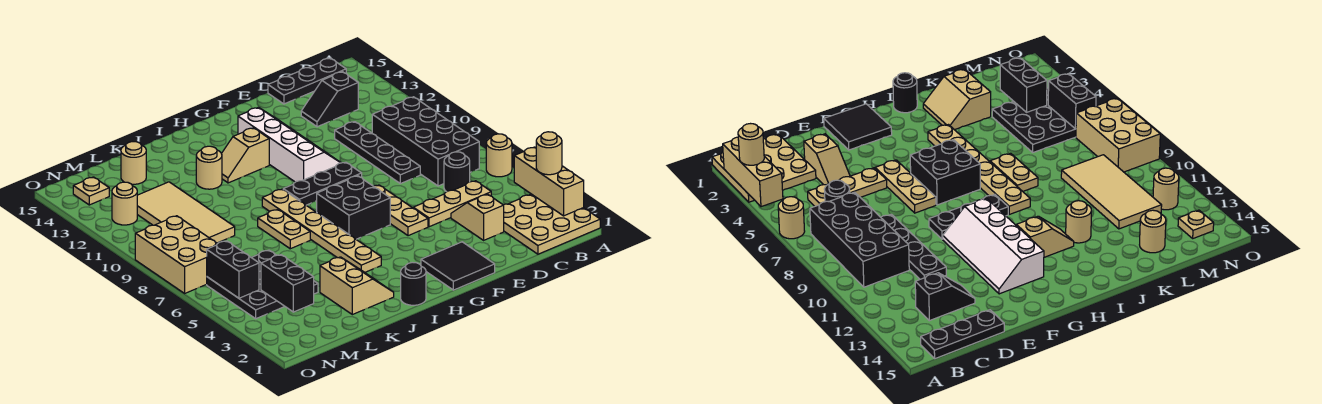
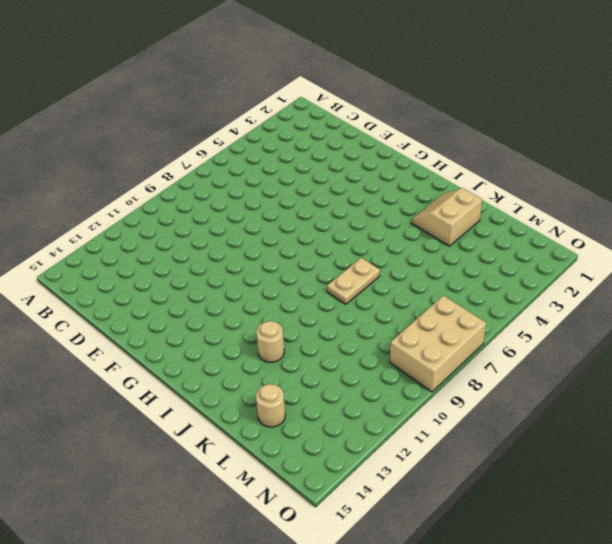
none -> tan plate A1:C3 level 1
none -> tan round brick A6 level 1
none -> black brick B7:C10 level 1
none -> black plate B15:D15 level 1

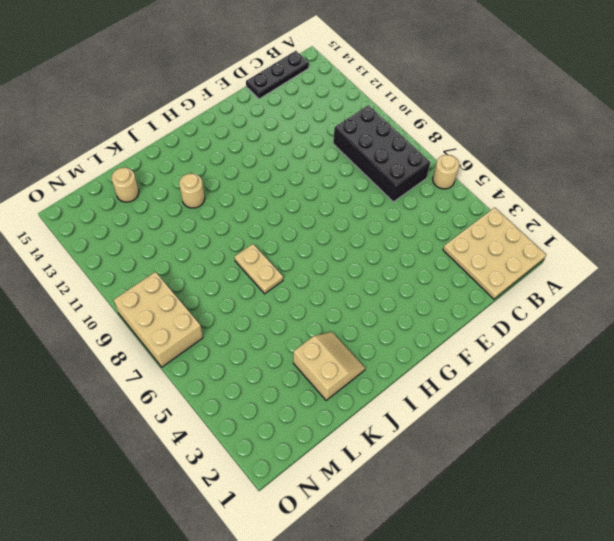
none -> tan plate C5:E5 level 1
none -> black round brick C6 level 1
none -> black slope C13:D13 level 1 top C
none -> tan slope D3:D4 level 1 top 3

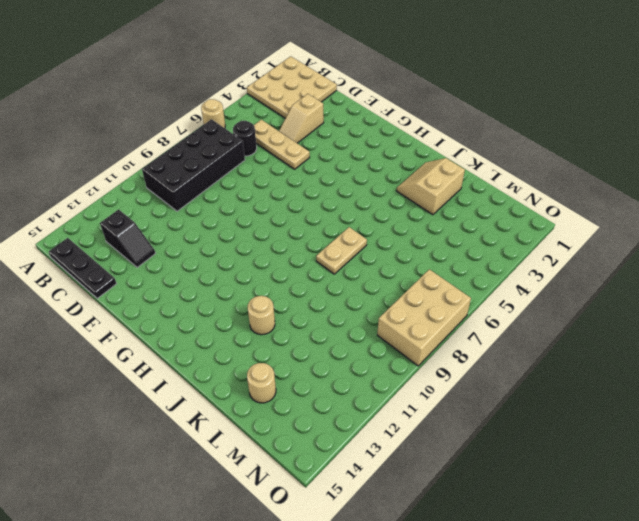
none -> black plate D8:D11 level 1
none -> black tile F1:G2 level 1
none -> tan plate F5:F7 level 1
none -> black plate F9:H9 level 1

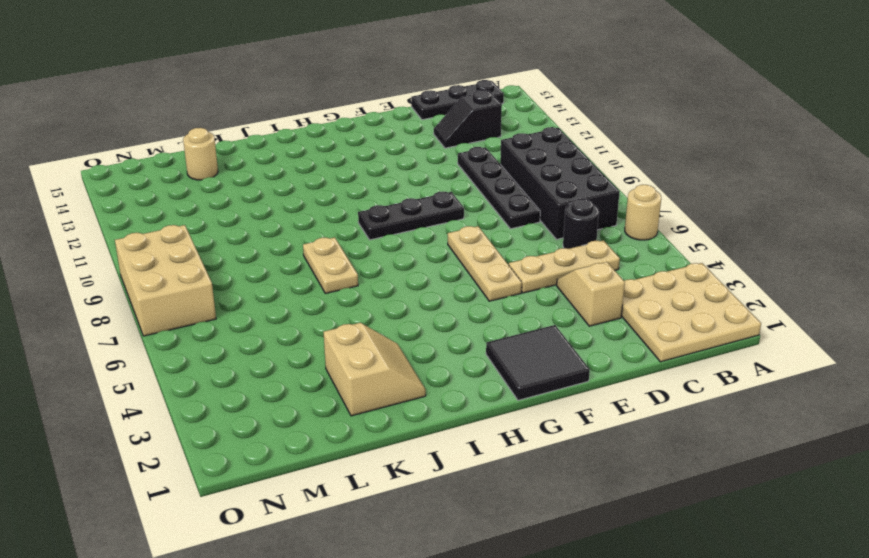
none -> white slope F10:G13 level 1 top G
none -> black brick G6:H7 level 1
none -> tan slope H12:I12 level 1 top H
none -> black round brick I1 level 1

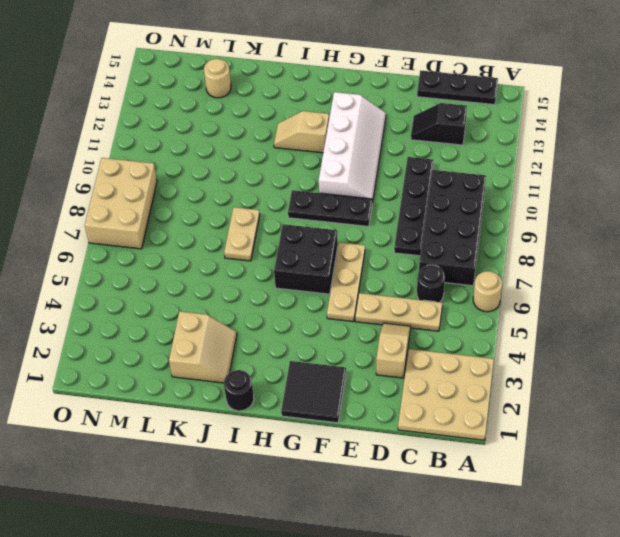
none -> tan plate I4:I9 level 1
none -> tan round brick J12 level 1
none -> black plate L4:N6 level 1
none -> tan tile L9:M12 level 1

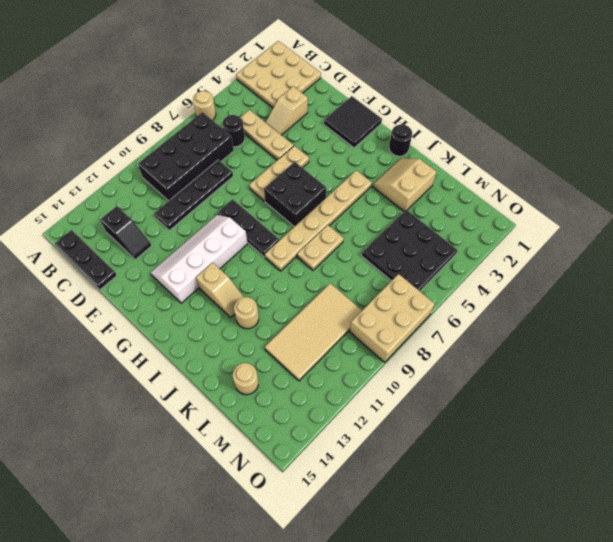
none -> tan round brick N12 level 1
none -> tan plate N14 level 1
none -> tan brick A2:A4 level 2
none -> black brick M3:M4 level 2

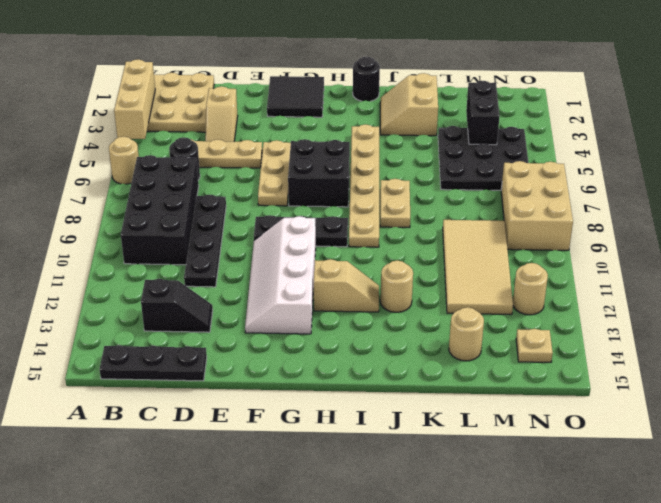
none -> black brick N5:N6 level 2
none -> tan round brick A3 level 3

